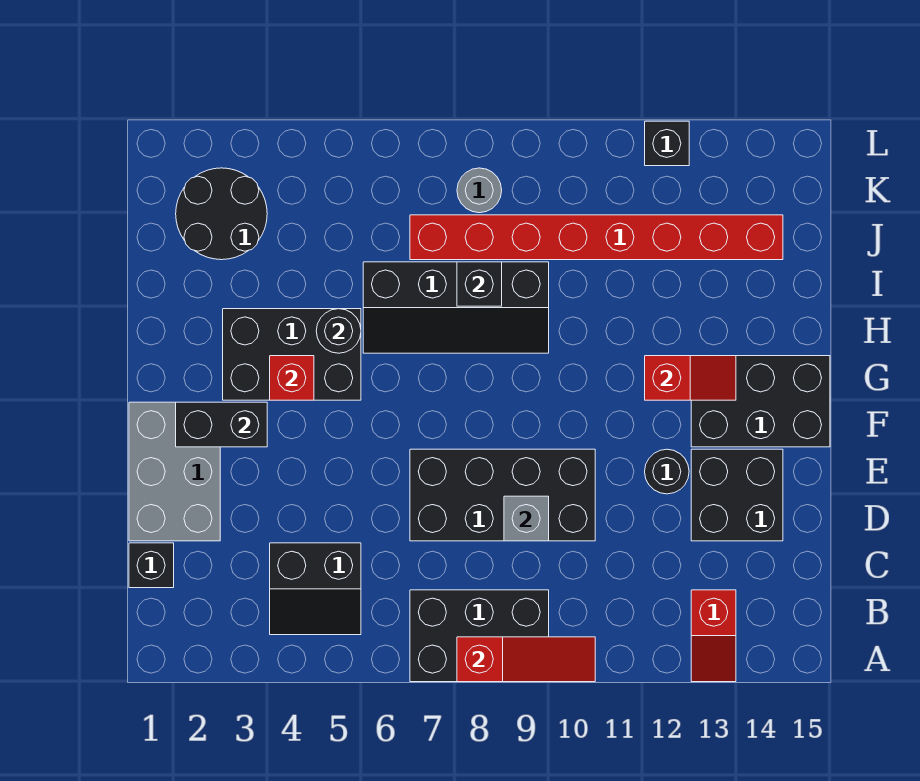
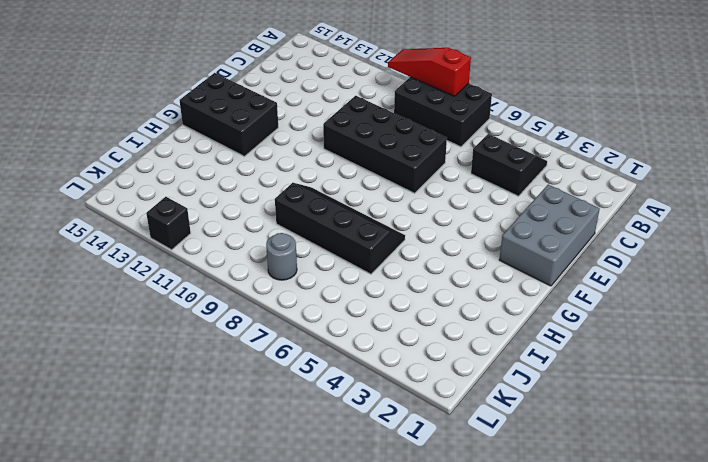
none -> red slope A13:B13 level 1 top B
none -> black brick C1 level 1
none -> black brick D13:E14 level 1

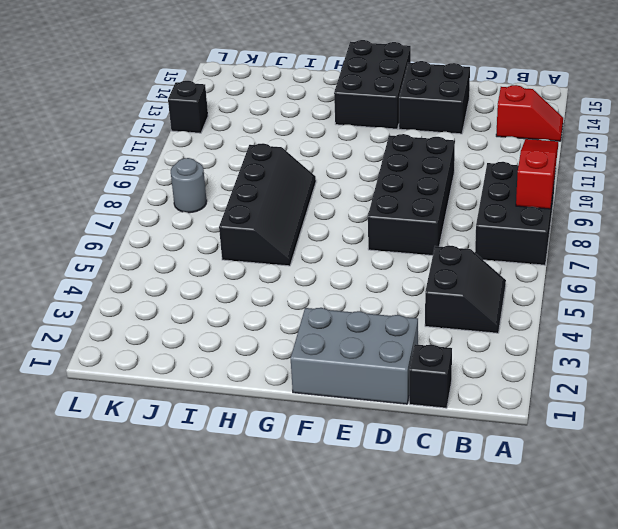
none -> black round brick E12 level 1
none -> black brick G3:H5 level 1
none -> black round brick J2:K3 level 1

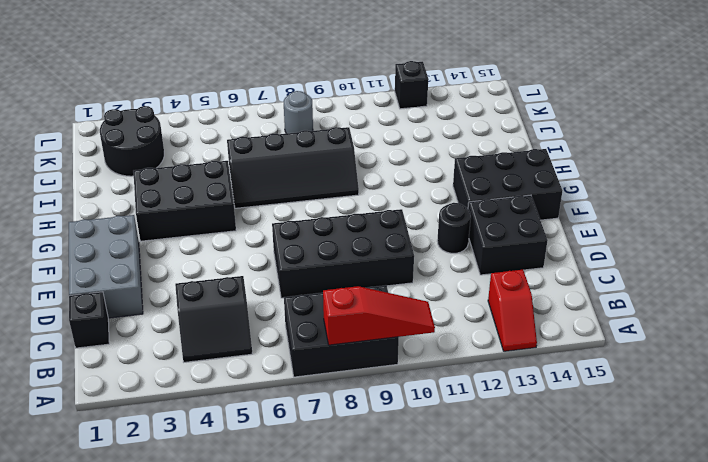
none -> red brick J7:J14 level 1
none -> grey brick D9 level 2
none -> black brick F2:F3 level 2

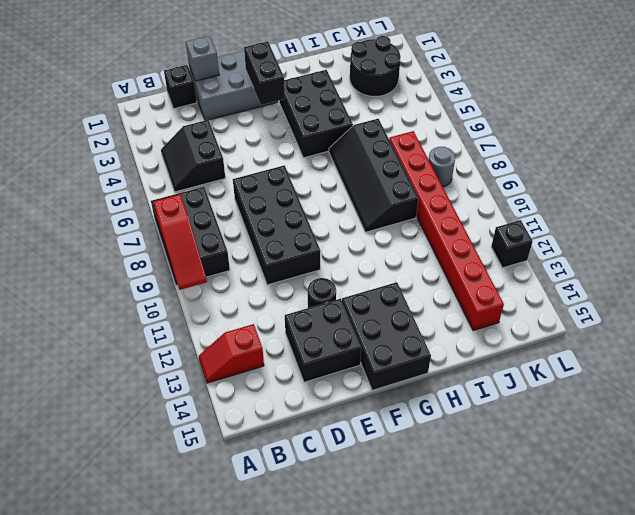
grey brick D1 level 2 -> grey brick D9 level 2
none -> red brick G4 level 2
none -> red slope G12:G13 level 2 top 12
none -> black round brick H5 level 2

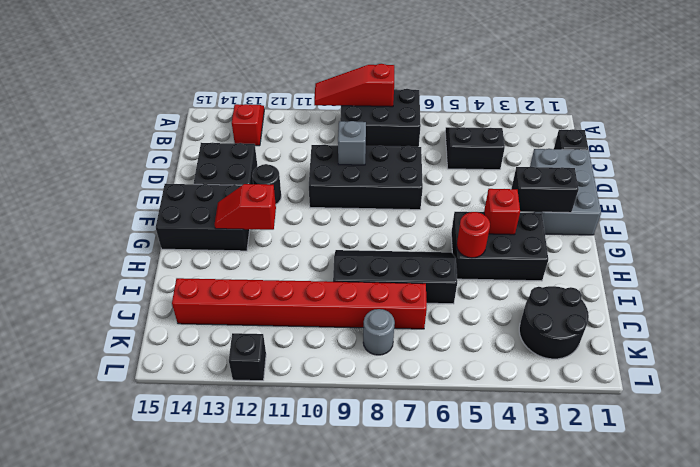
red round brick H5 level 2 -> black round brick H5 level 2
none -> black brick I8 level 2

